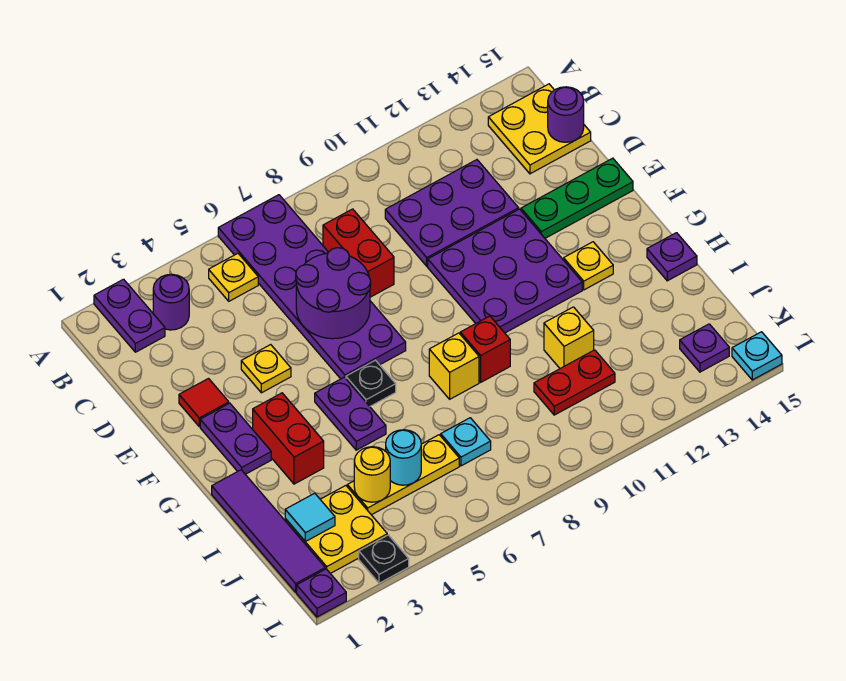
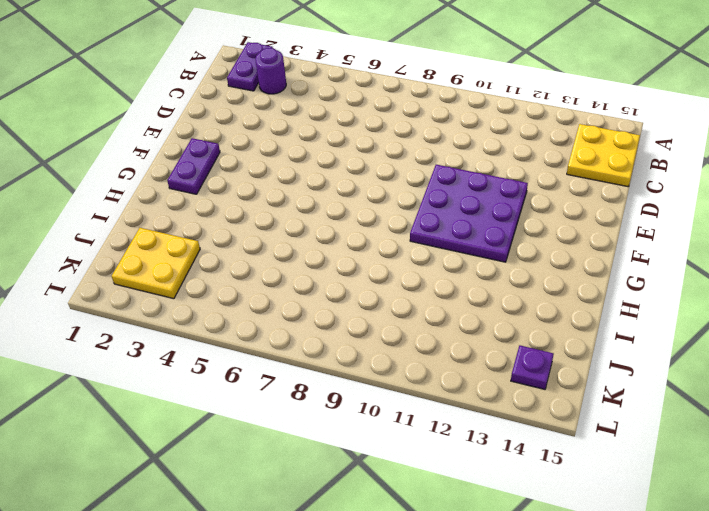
none -> purple plate A6:F7 level 1
none -> yellow plate B5 level 1
none -> red brick C8:D8 level 1
none -> purple plate C10:D12 level 1

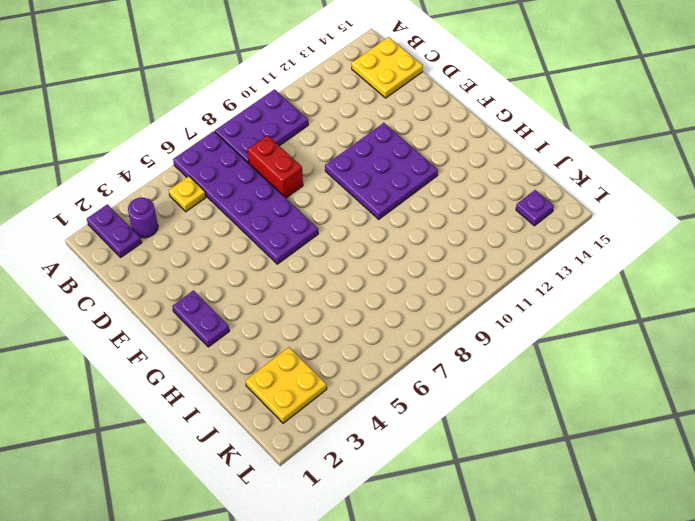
purple plate A8:B10 level 1 -> purple plate C10:D12 level 1
none -> red tile E2 level 1
none -> yellow plate E4 level 1
none -> green plate E13:E15 level 1
none -> red brick G3:H3 level 1

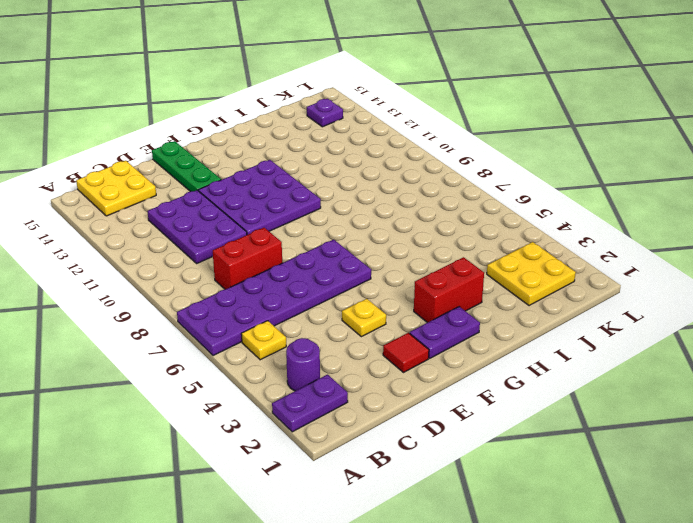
none -> purple plate G5:H5 level 1
none -> black plate G6 level 1
none -> yellow plate G13 level 1
none -> purple tile H1:K1 level 1

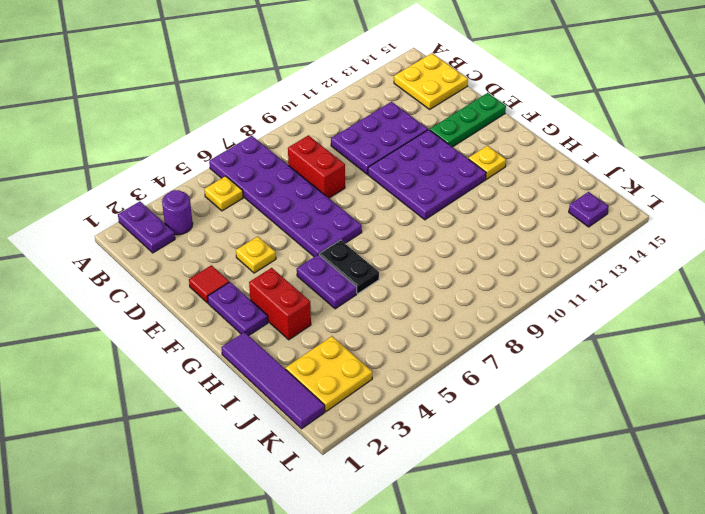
black plate G6:H6 level 1 -> black plate G6 level 1
none -> yellow brick H8 level 1
none -> red brick H9 level 1
none -> purple plate H15 level 1
none -> yellow brick I11 level 1

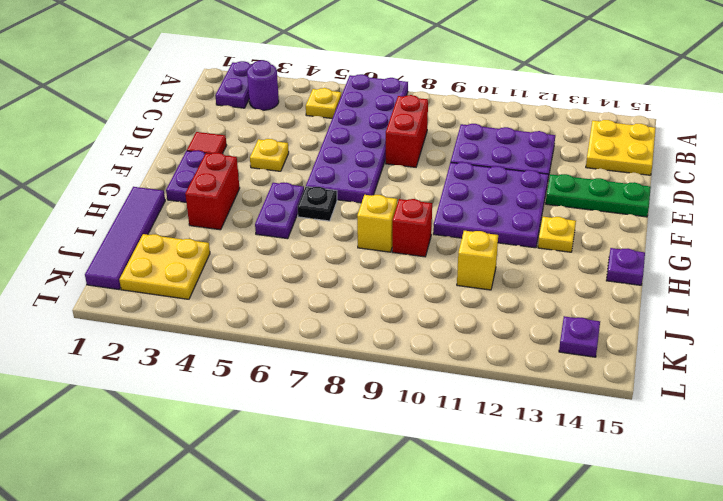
none -> yellow plate J4:J6 level 1
none -> cyan plate J7 level 1
none -> red plate J10:J11 level 1
none -> purple plate L1 level 1

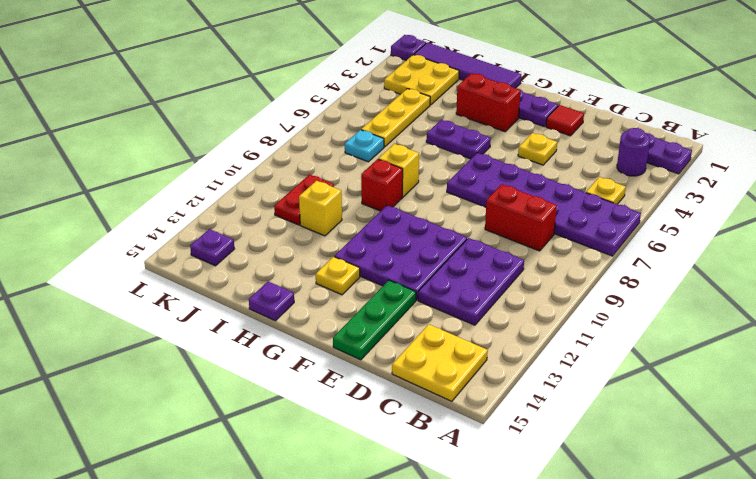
none -> black plate G6 level 1
none -> black plate L3 level 1
none -> cyan plate L15 level 1
none -> purple round brick C15 level 2

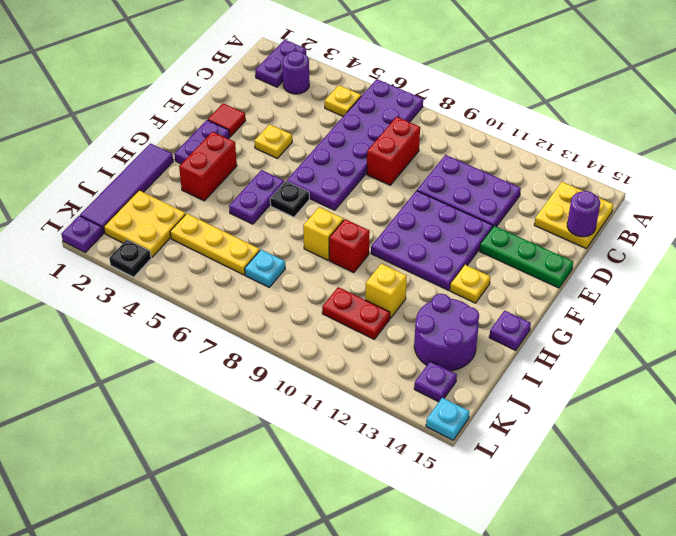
purple round brick I13:J14 level 1 -> purple round brick D6:E7 level 2
none -> cyan tile J2 level 2
none -> yellow round brick J4 level 2
none -> cyan round brick J5 level 2

